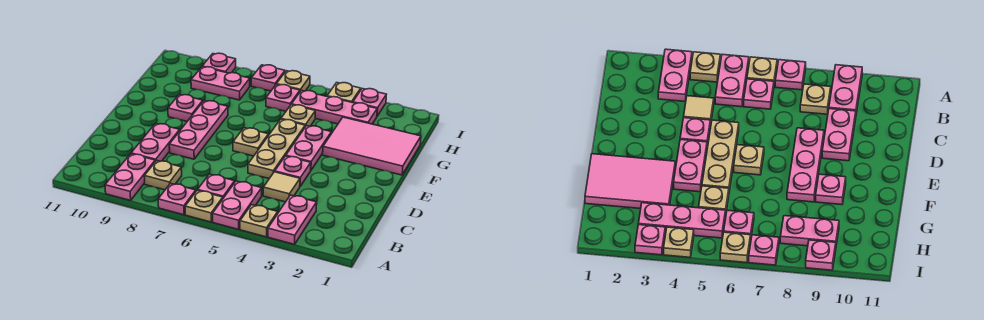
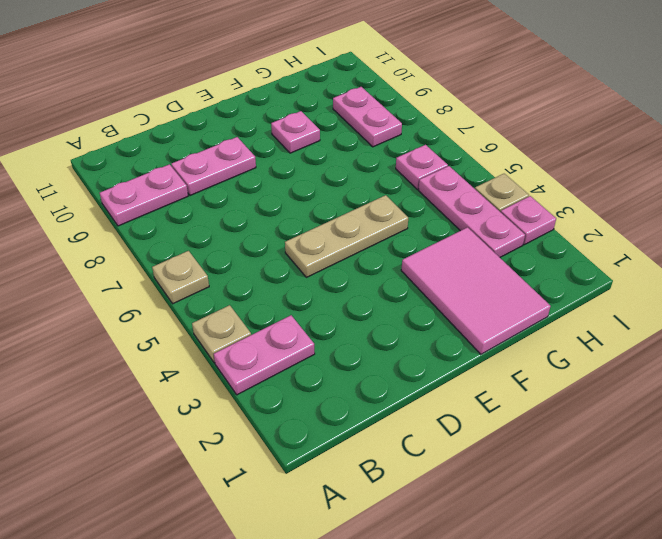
none -> pink plate A5:B5 level 1
none -> pink plate A7 level 1
none -> pink plate B6 level 1

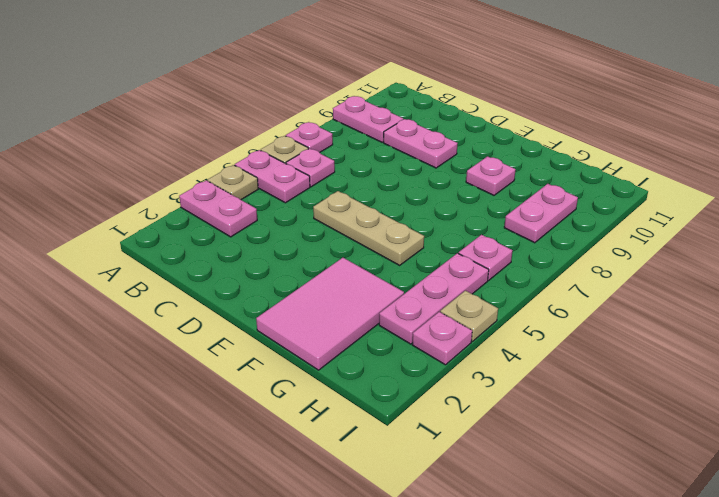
none -> tan plate B8 level 1
none -> tan tile C4 level 1
none -> pink plate D4 level 1

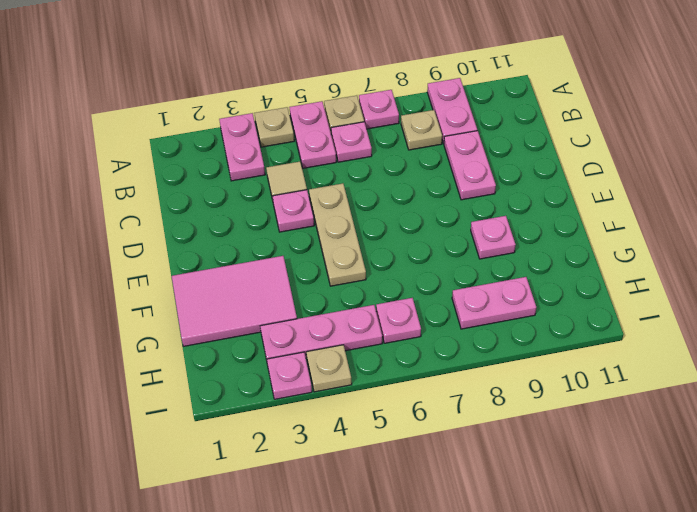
none -> pink plate D8:F8 level 1
none -> pink plate E4:F4 level 1
none -> tan plate E6 level 1

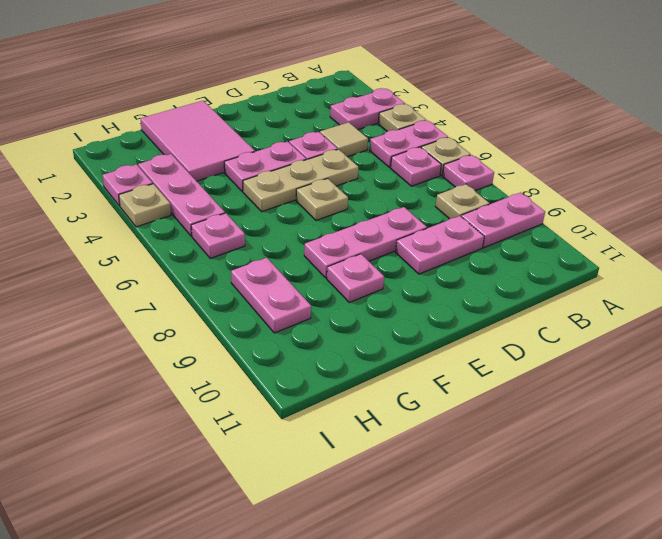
none -> tan plate G5 level 1
none -> tan plate I6 level 1
none -> pink plate I7 level 1

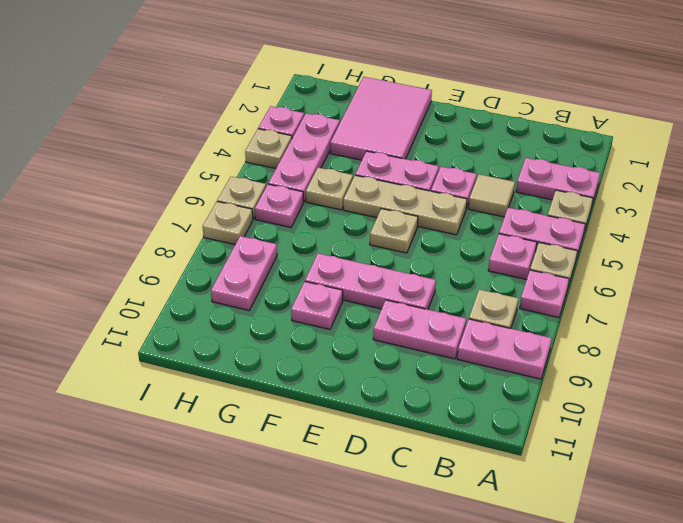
tan plate I7 level 1 -> pink plate I7 level 1
none -> pink plate I9 level 1

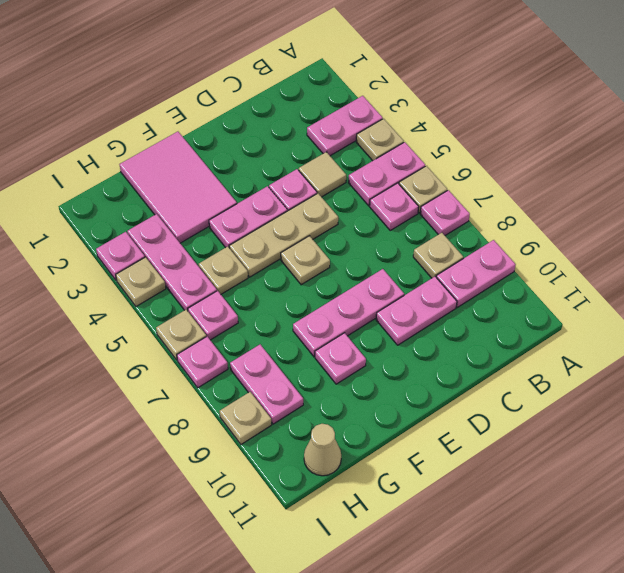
tan cone H11 level 1 -> none
tan plate I9 level 1 -> pink plate I9 level 1

